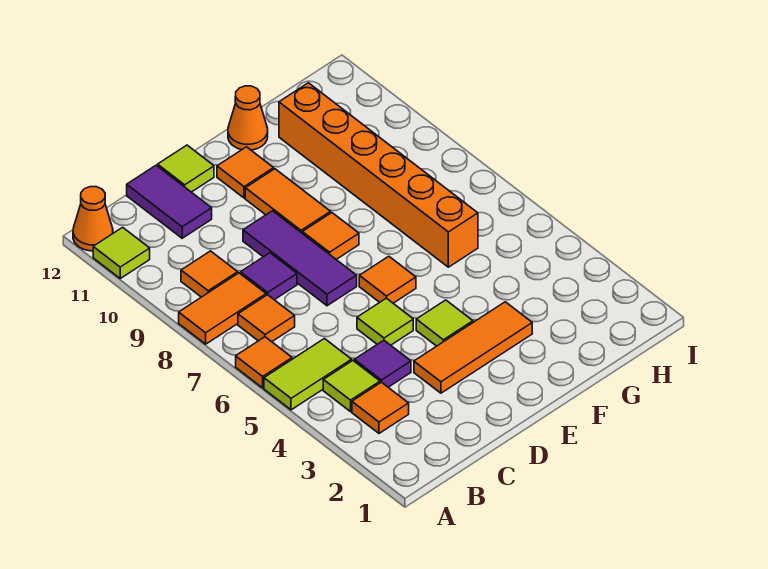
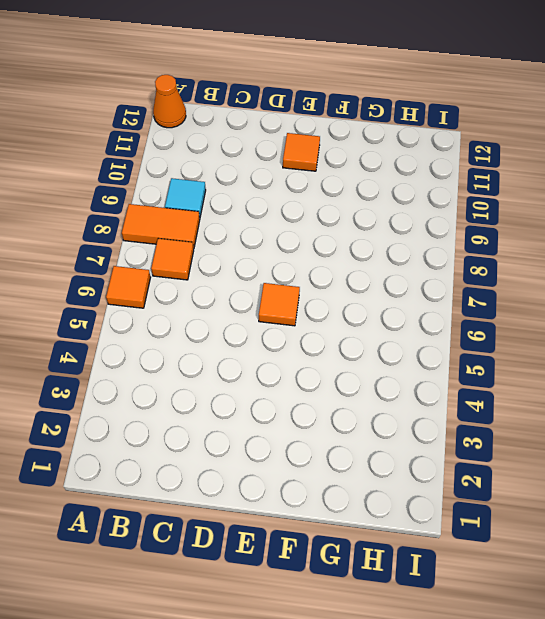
cyan tile B9 level 1 -> orange tile B9 level 1
none -> lime tile A5:B5 level 1
none -> lime tile A11 level 1
none -> orange tile B3 level 1

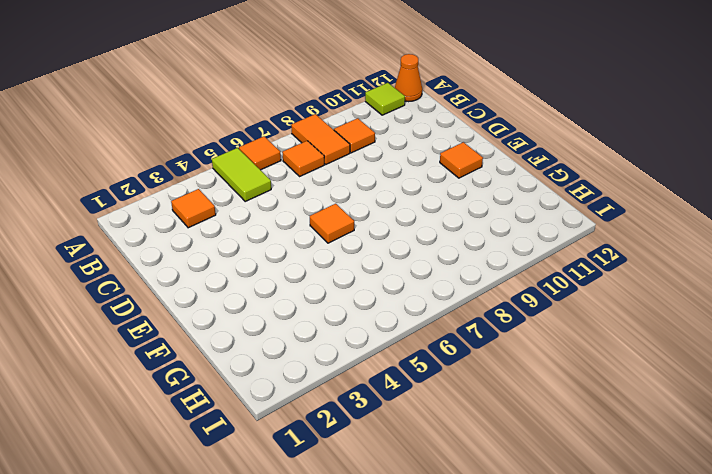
none -> lime tile B4 level 1
none -> purple tile C4 level 1
none -> purple tile C8 level 1

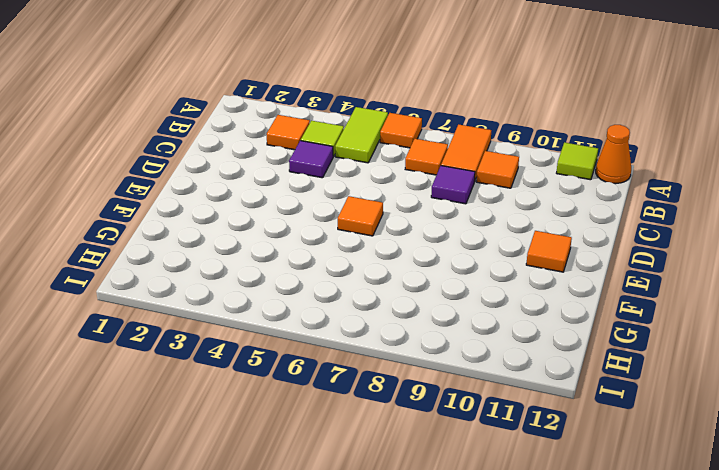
none -> purple tile C11:C12 level 1
none -> orange tile D3:F3 level 1
none -> lime tile D5 level 1

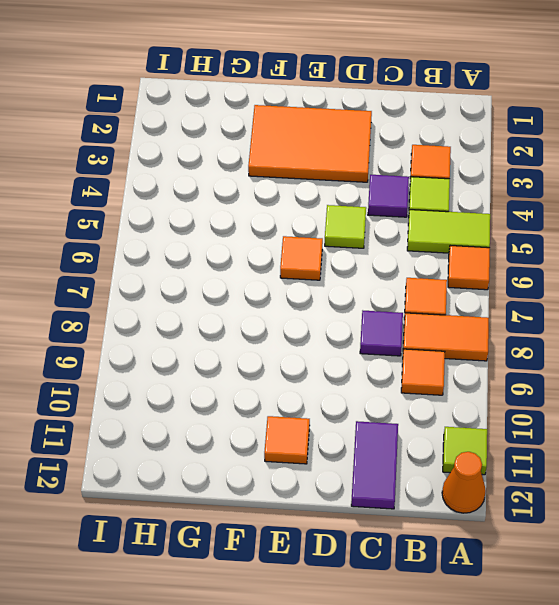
orange tile D2:F3 level 1 -> orange tile D3:F3 level 1
none -> purple tile D7:D9 level 1
none -> lime tile D12 level 1
none -> lime tile E4 level 1

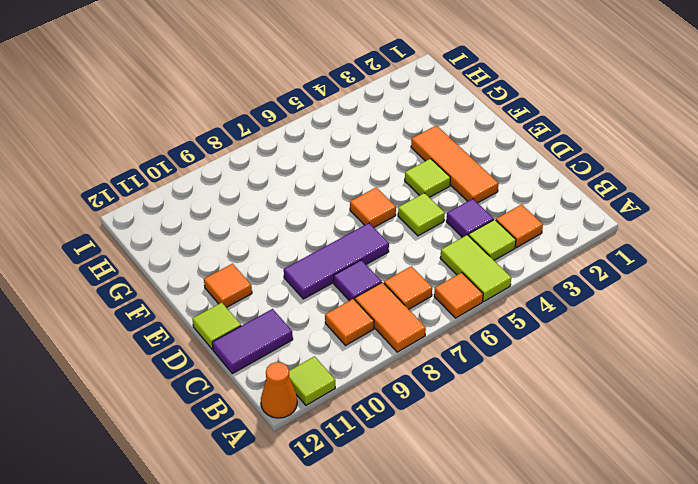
none -> orange tile E8 level 1
none -> orange tile E9:E10 level 1
none -> orange cone F12 level 1

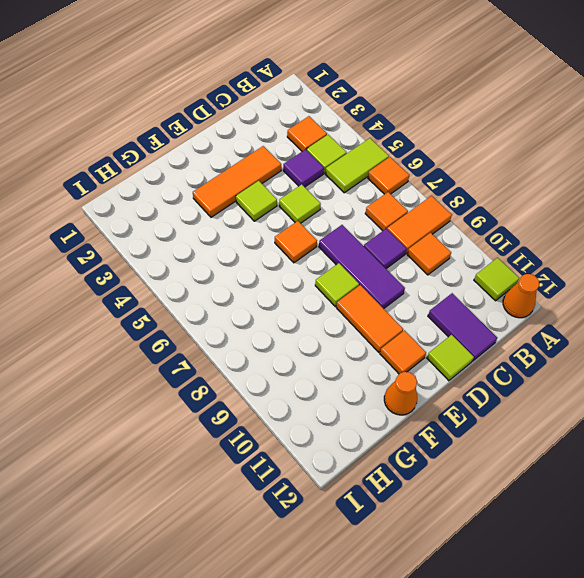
lime tile E8 level 1 -> orange tile E8 level 1
none -> orange brick G6:G11 level 1

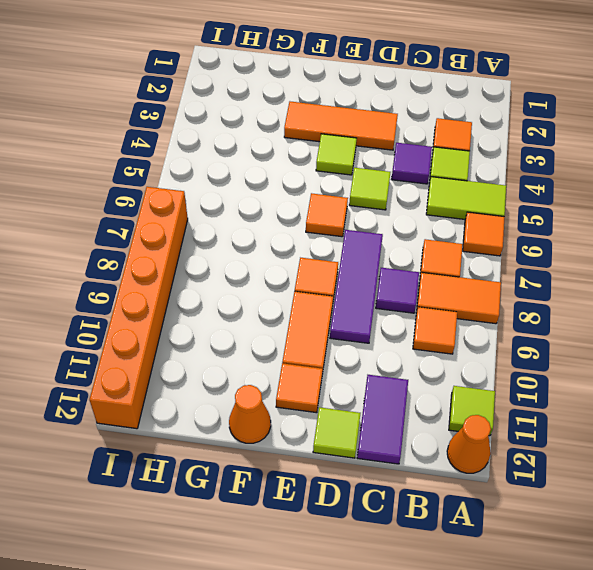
orange brick I7:I12 level 1 -> orange brick G6:G11 level 1

